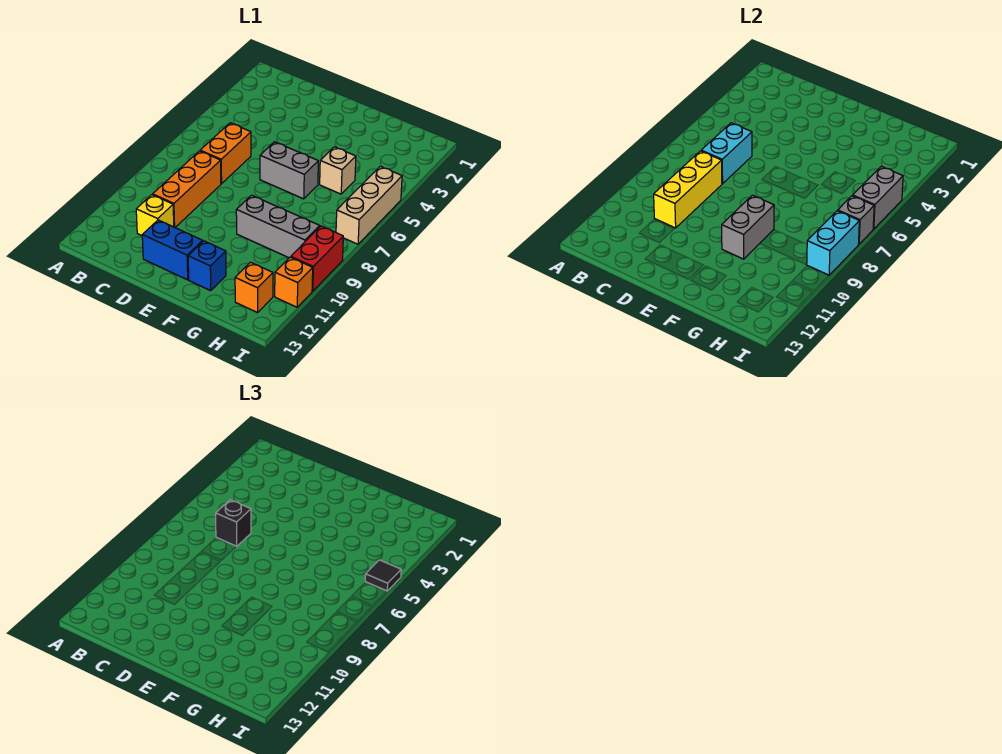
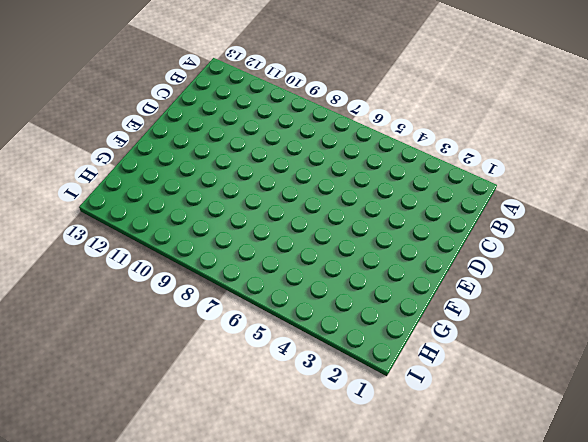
none -> orange brick C6:C7 level 1
none -> orange brick C8:C10 level 1
none -> yellow brick C11 level 1

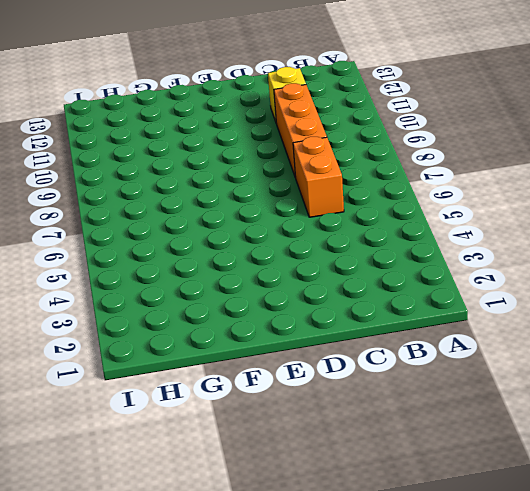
none -> blue brick D12:E12 level 1
none -> grey brick E6:F6 level 1
none -> grey brick F9:H9 level 1

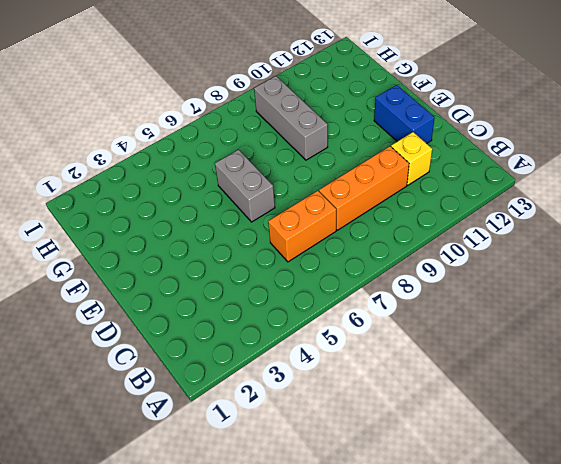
none -> blue brick F12 level 1
none -> tan brick G5 level 1
none -> orange brick H12 level 1

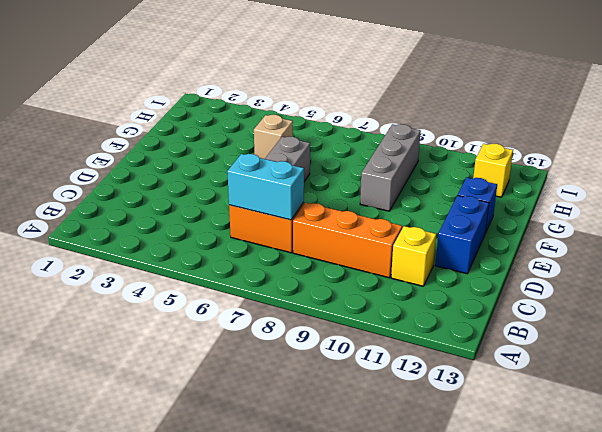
yellow brick H12 level 1 -> orange brick H12 level 1
none -> tan brick I5:I7 level 1
none -> red brick I9:I10 level 1
none -> orange brick I11 level 1

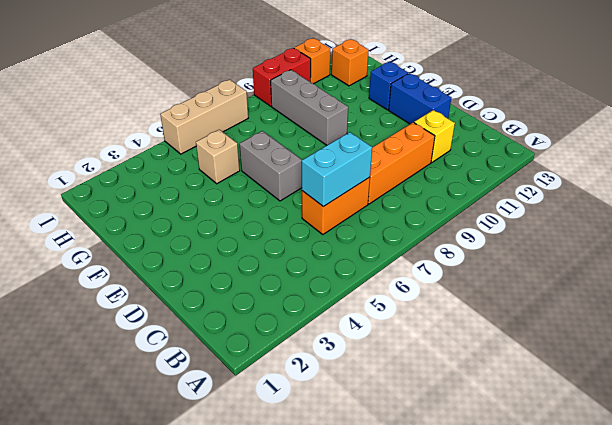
none -> yellow brick C8:C10 level 2
none -> grey brick F9:F10 level 2
none -> grey brick I5:I6 level 2

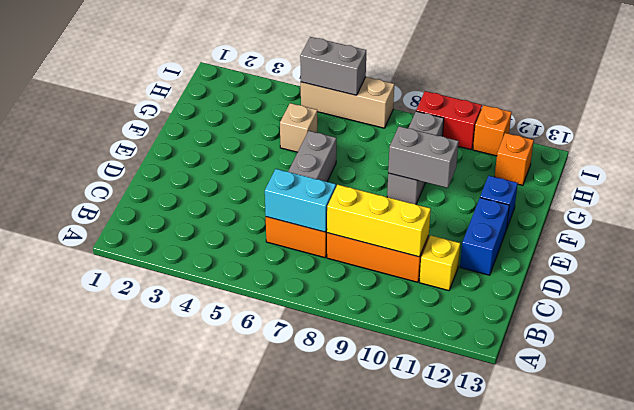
none -> grey brick I7 level 2
none -> cyan brick I8:I9 level 2
none -> black brick C6 level 3

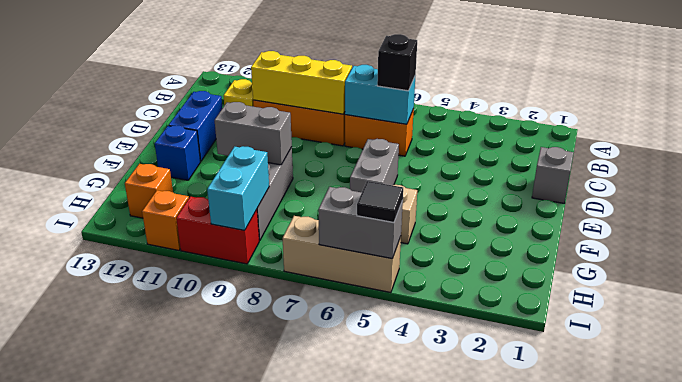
grey brick D1 level 1 -> grey brick I7 level 2
cyan brick H9:I9 level 2 -> cyan brick I8:I9 level 2

